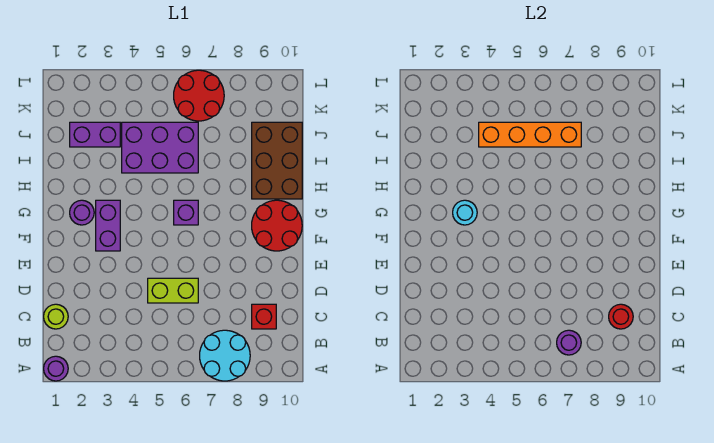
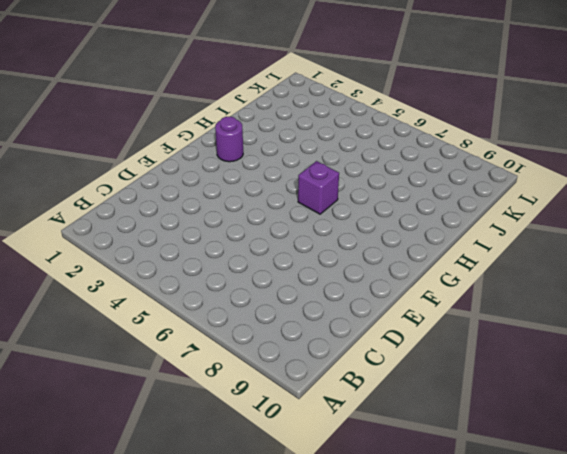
none -> purple round brick A1 level 1
none -> cyan round brick A7:B8 level 1
none -> lime round brick C1 level 1

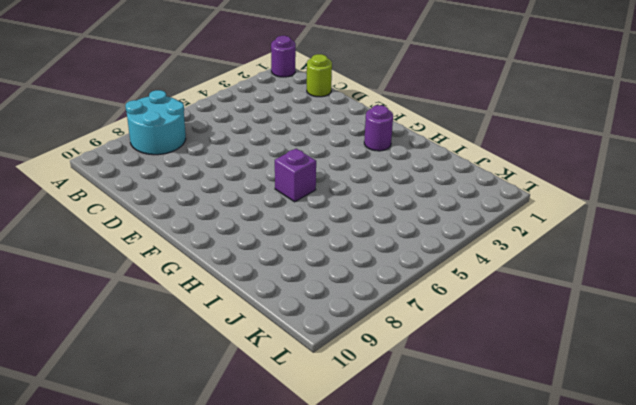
none -> red brick C9 level 1
none -> lime brick D5:D6 level 1
none -> purple brick F3:G3 level 1

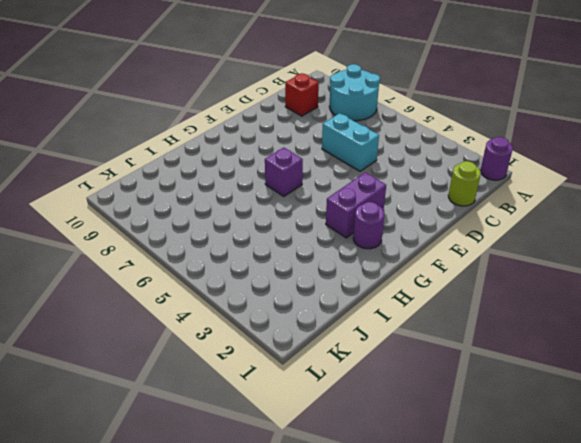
cyan brick D5:D6 level 1 -> lime brick D5:D6 level 1
none -> red round brick F9:G10 level 1
none -> brown brick H9:J10 level 1
none -> purple brick I4:J6 level 1

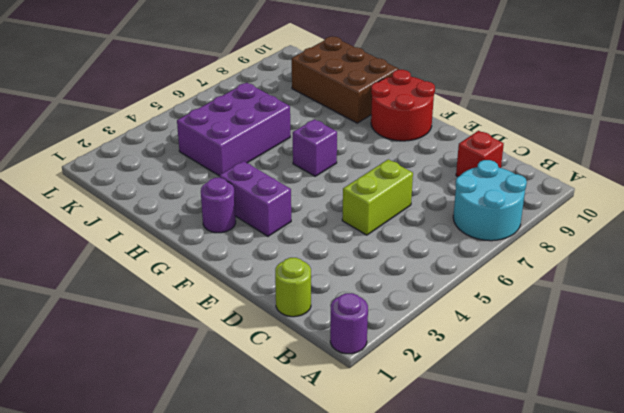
none -> purple brick J2:J3 level 1
none -> red round brick K6:L7 level 1
none -> purple round brick B7 level 2

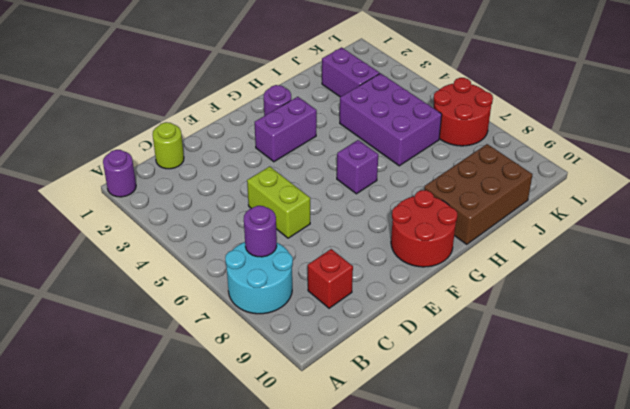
none -> red round brick C9 level 2
none -> cyan round brick G3 level 2
none -> orange brick J4:J7 level 2

